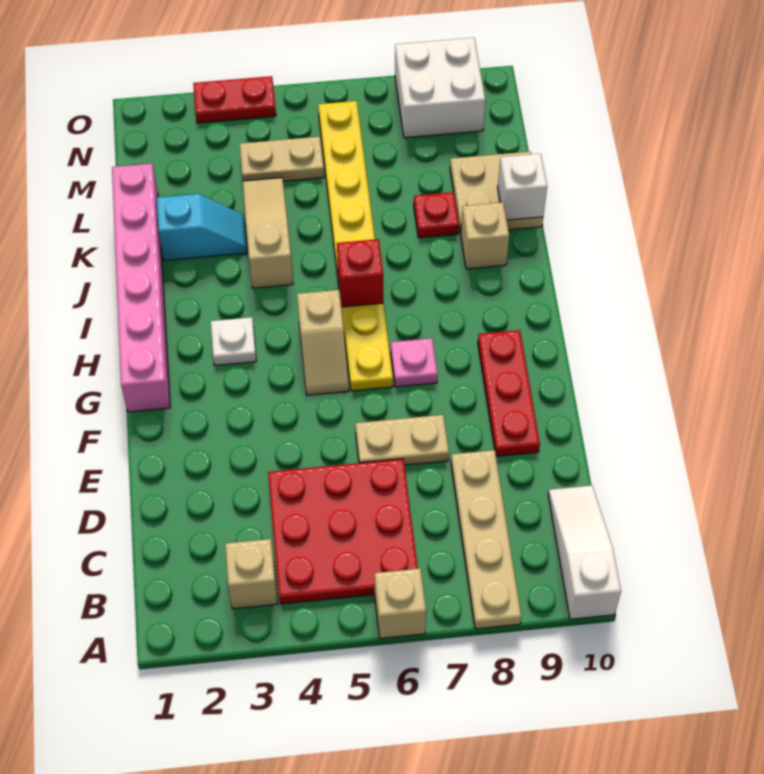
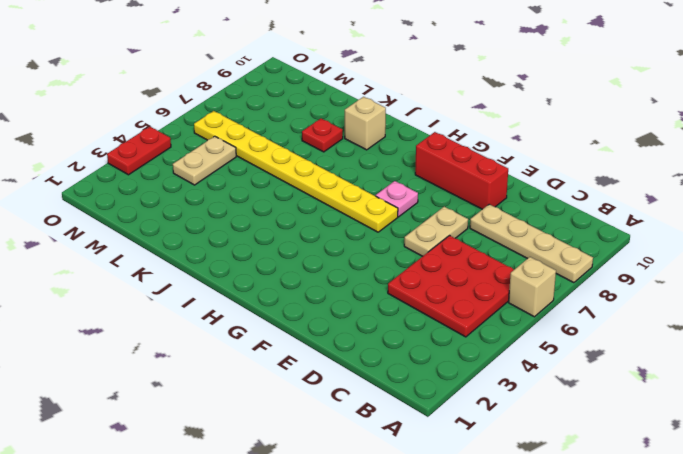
red brick E9:G9 level 1 -> red plate E9:G9 level 1
none -> white slope A10:C10 level 1 top A
none -> tan brick B3 level 1
none -> pink brick G1:L1 level 1

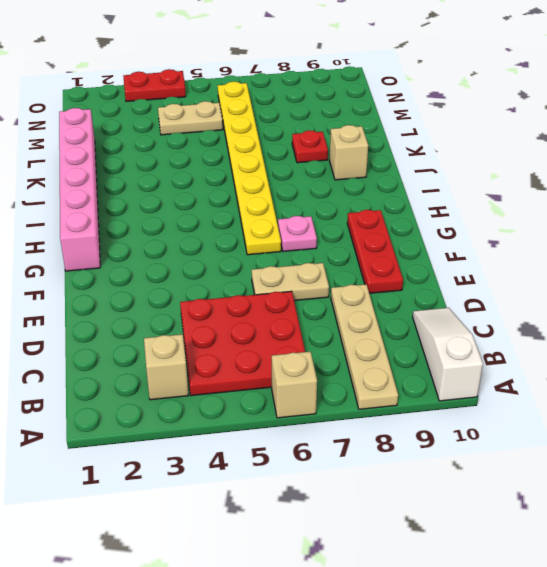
none -> tan slope G5:H5 level 1 top H
none -> white plate H3 level 1
none -> tan slope J4:L4 level 1 top J

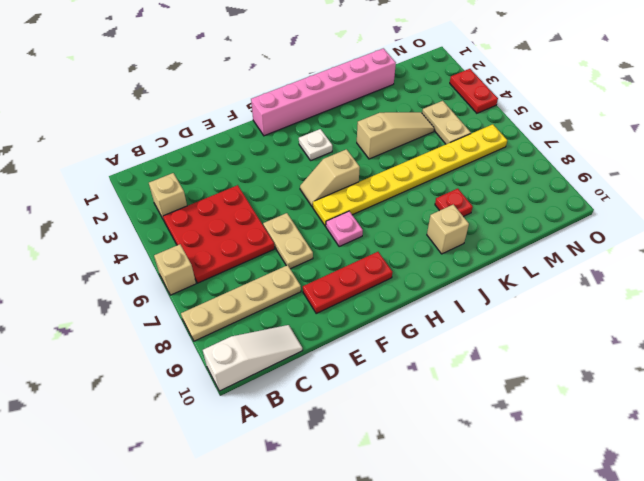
none -> cyan slope K2:K3 level 1 top 2
none -> tan plate K9:L10 level 1
none -> white brick N8:O9 level 1

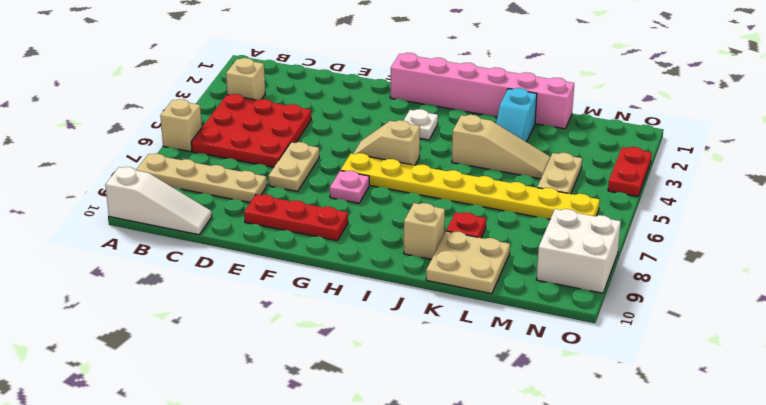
none -> red brick I6 level 2
none -> white brick K10 level 2

